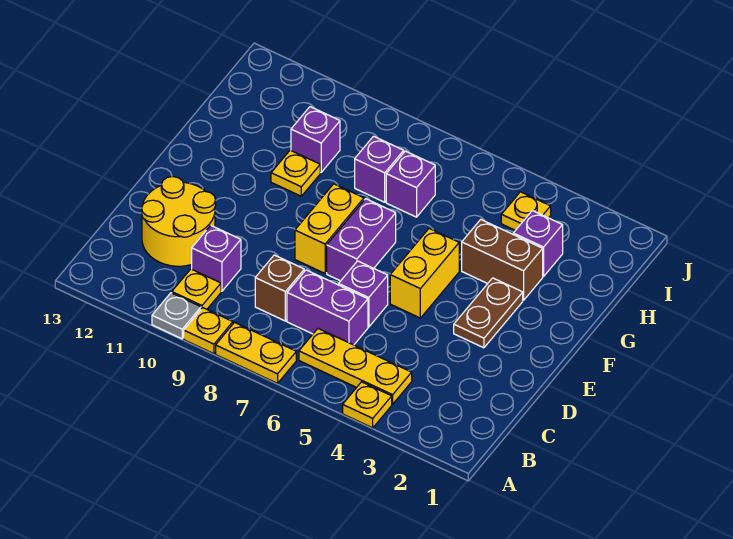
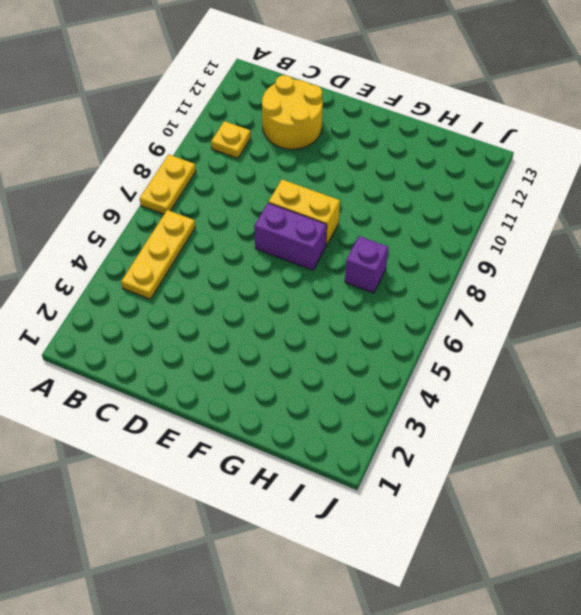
none -> yellow plate A4 level 1
none -> yellow plate A9 level 1
none -> grey plate A10 level 1

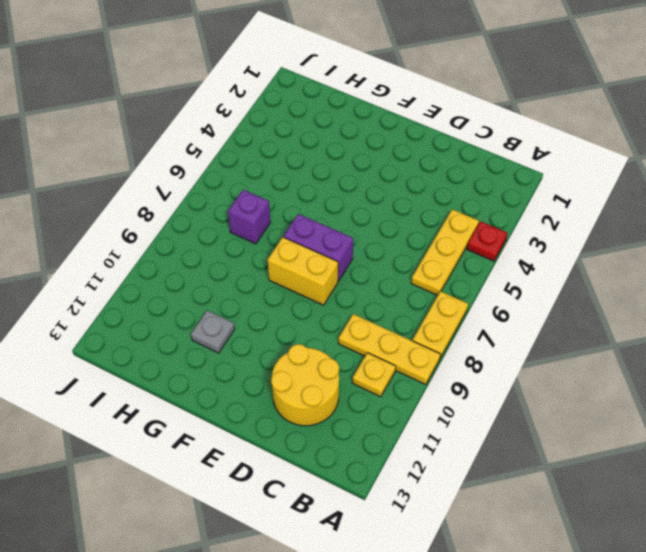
red plate A4 level 1 -> yellow plate A4 level 1
yellow plate A9:C9 level 1 -> yellow plate A9 level 1
grey plate G11 level 1 -> grey plate A10 level 1
none -> purple brick C6:C7 level 1
none -> brown brick C8 level 1
none -> purple brick C10 level 1

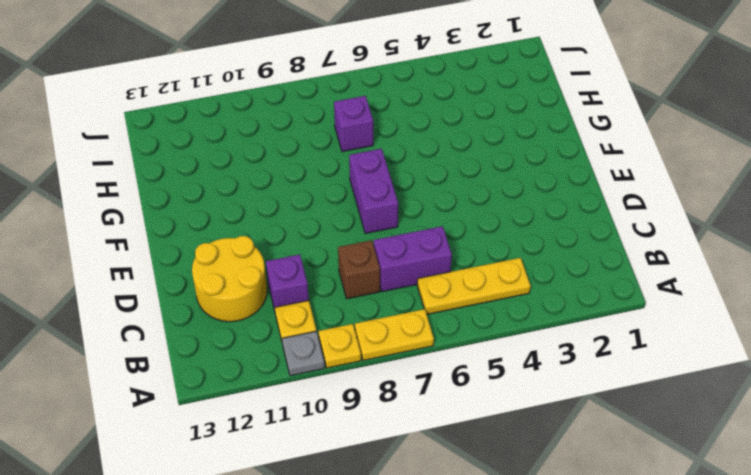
none -> yellow plate A4 level 1
none -> purple brick D6 level 1
none -> brown plate E3:F3 level 1

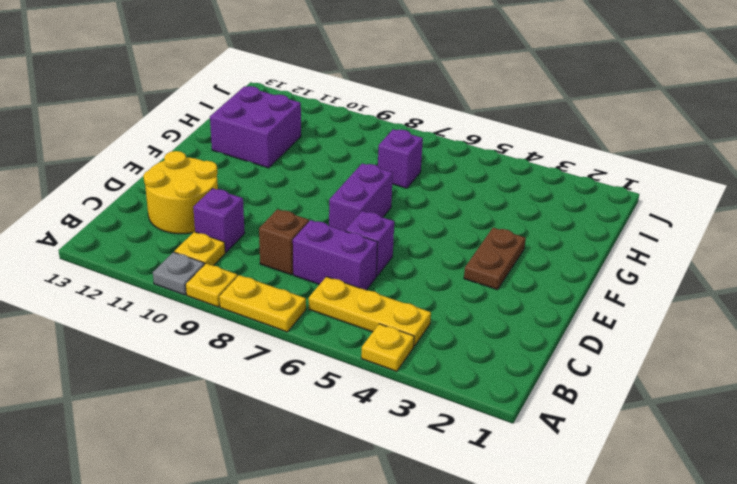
purple brick G11:H12 level 1 -> none
none -> yellow brick E5:F5 level 1
none -> yellow brick E8:F8 level 1
none -> brown brick G3:G4 level 1

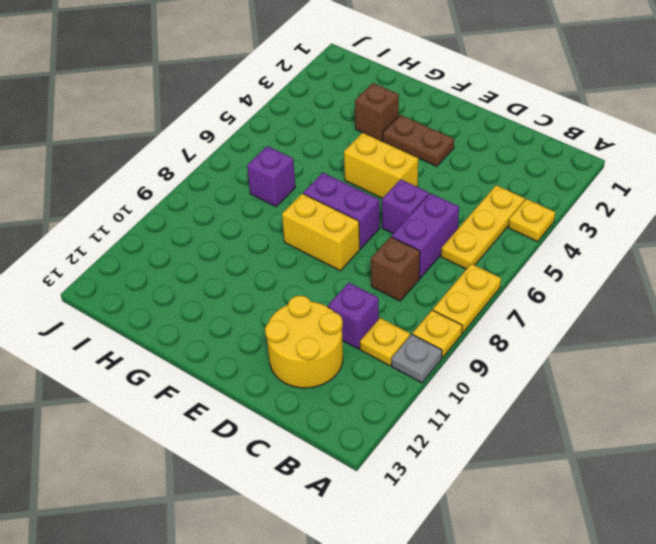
brown brick G3 level 1 -> brown brick G3:G4 level 1
none -> yellow plate G10 level 1
none -> purple brick H3 level 1
none -> purple brick H8 level 1

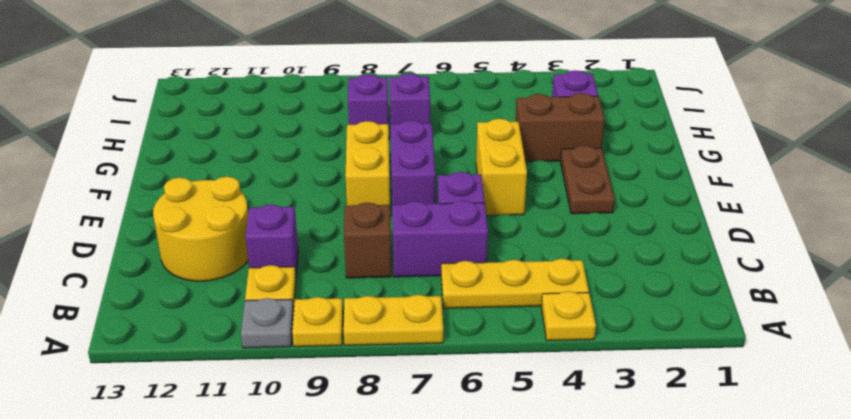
none -> yellow plate G10 level 1
none -> purple brick H10 level 1
none -> yellow plate I4 level 1

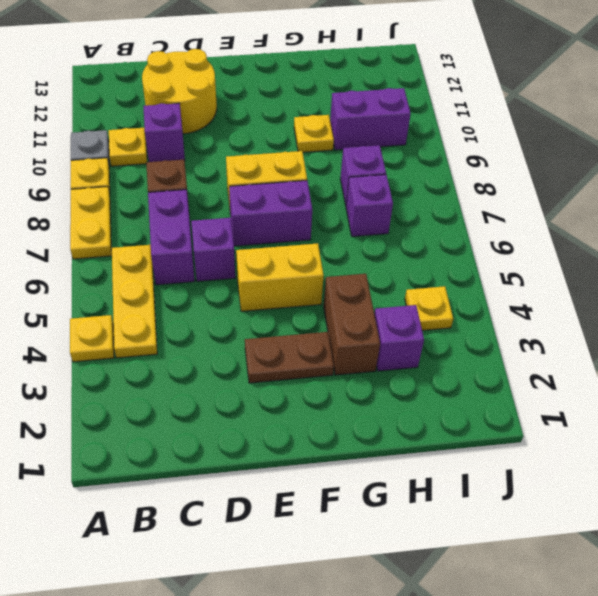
purple brick H10:I10 level 1 -> purple brick H10 level 1

